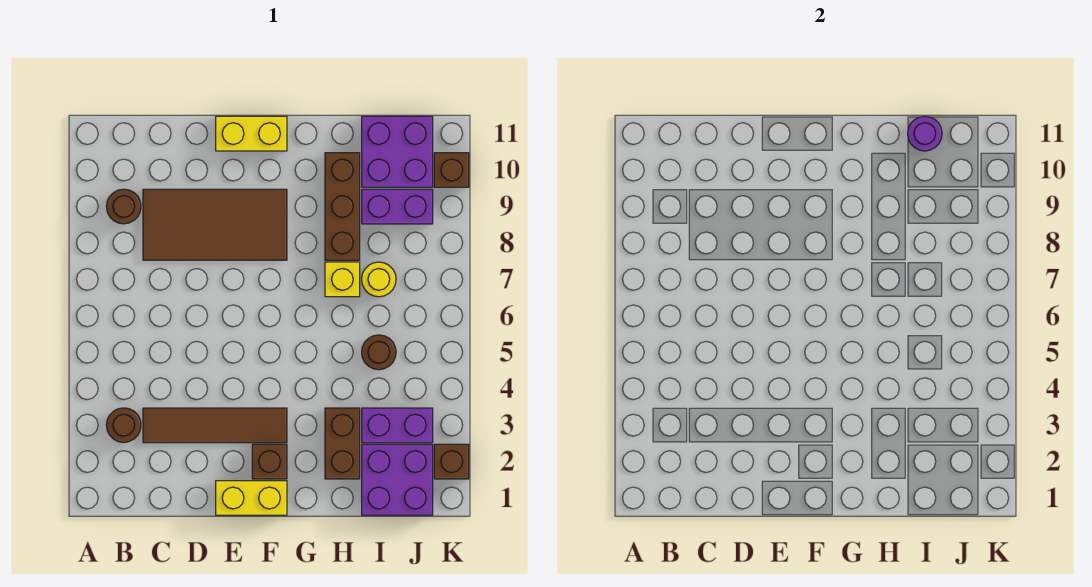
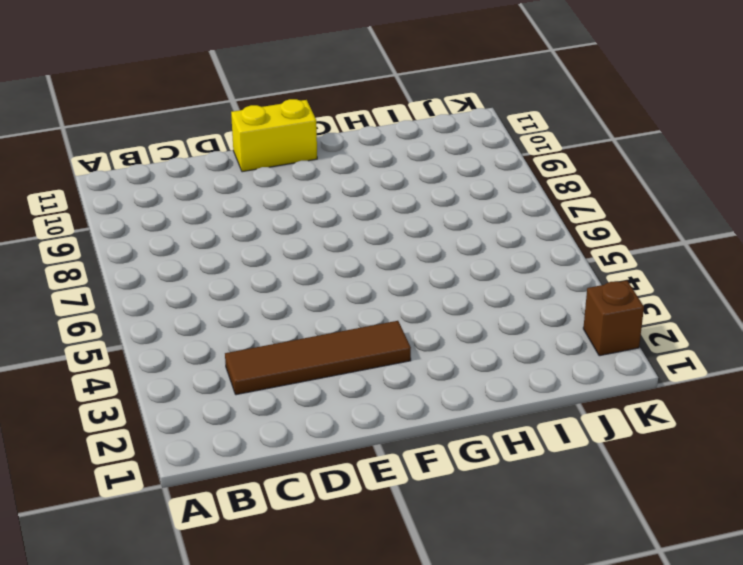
none -> brown round brick B3 level 1
none -> brown round brick B9 level 1
none -> brown tile C8:F9 level 1

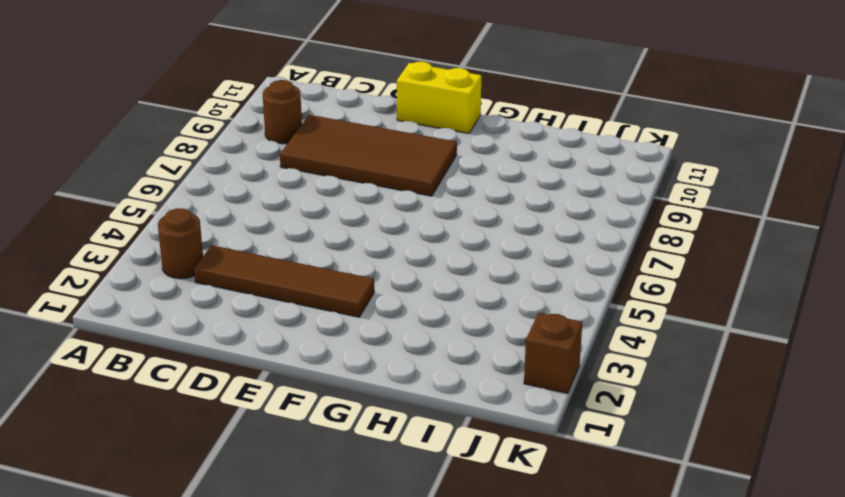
none -> yellow brick E1:F1 level 1
none -> brown brick F2 level 1
none -> brown brick H2:H3 level 1

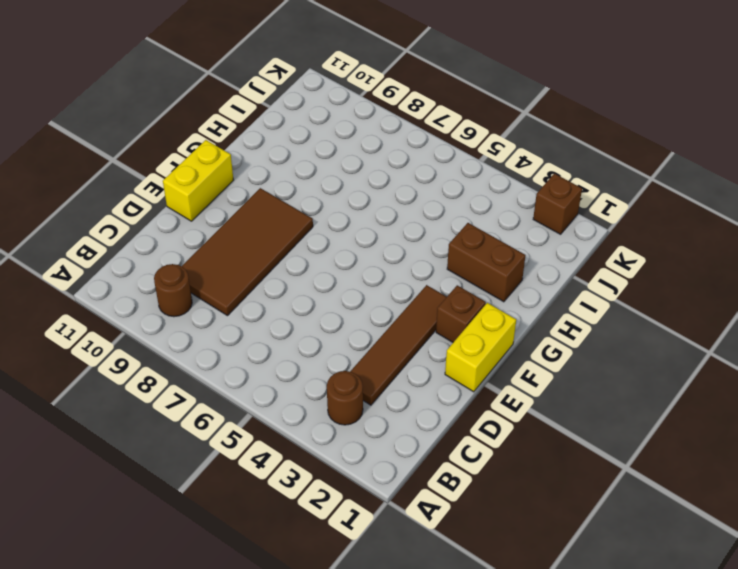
none -> yellow brick H7 level 1
none -> brown brick H8:H10 level 1
none -> purple brick I1:J2 level 1

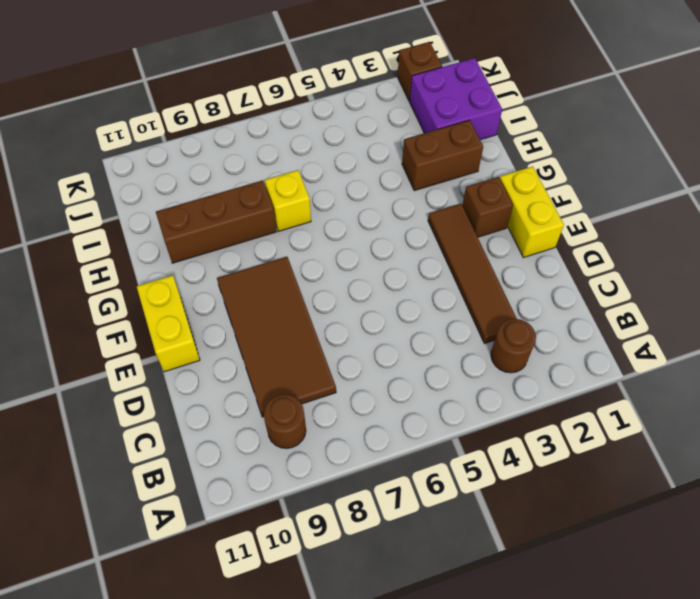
none -> purple brick I3:J3 level 1
none -> brown round brick I5 level 1
none -> yellow round brick I7 level 1

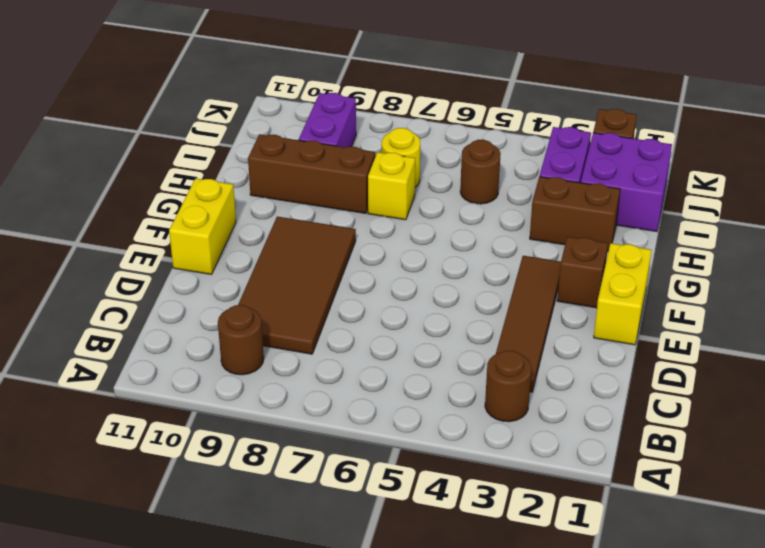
none -> purple brick I10:J11 level 1
none -> brown brick K10 level 1
none -> purple round brick I11 level 2

